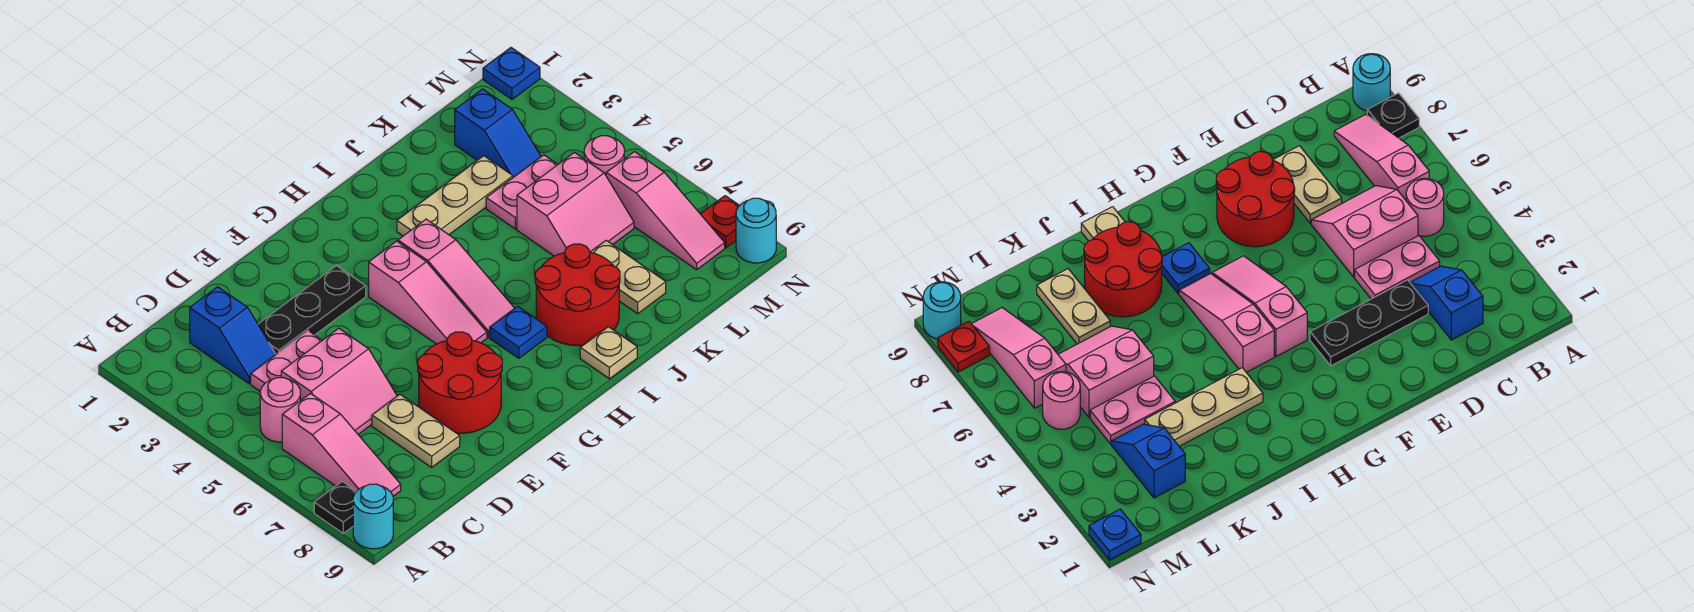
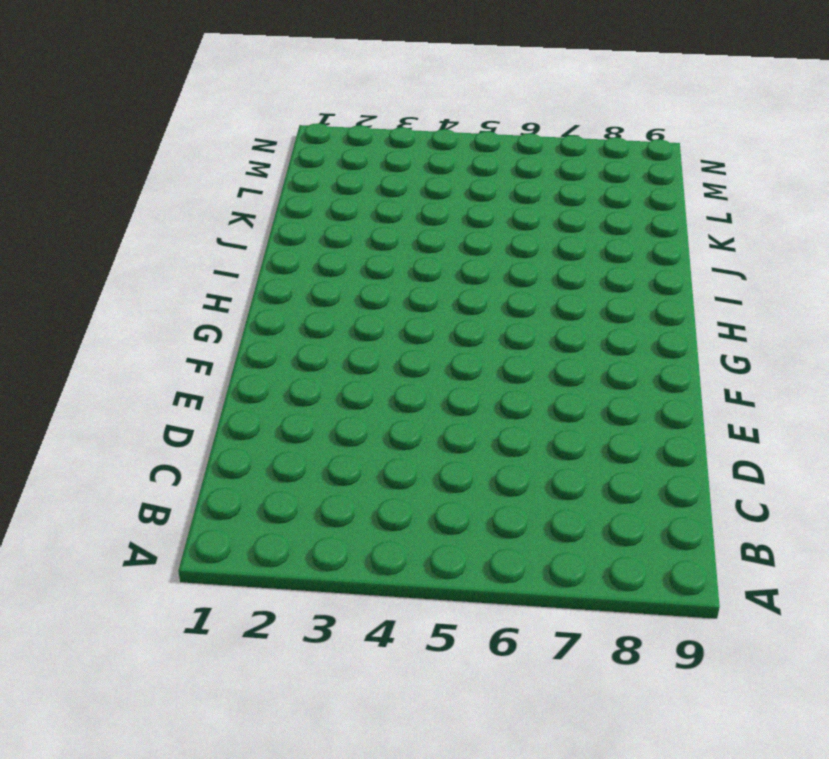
none -> black plate A8 level 1
none -> cyan round brick A9 level 1
none -> pink round brick B5 level 1

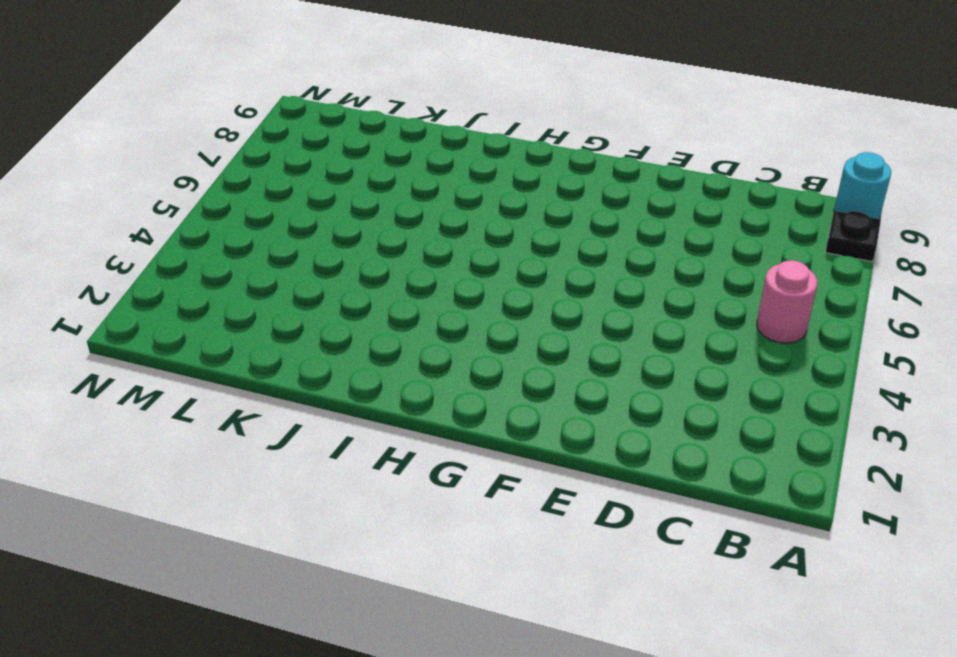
none -> pink slope B6:B8 level 1 top 6
none -> blue slope C2:C3 level 1 top 2
none -> pink plate C4:D4 level 1

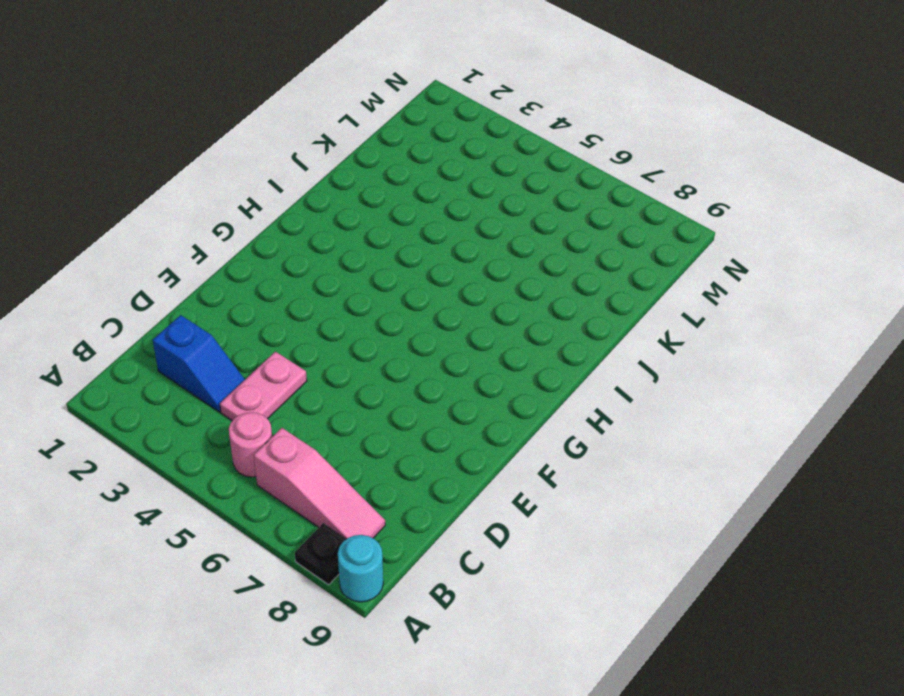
none -> pink slope C5:D6 level 1 top 5
none -> black plate D3:F3 level 1
none -> tan plate D7:D8 level 1

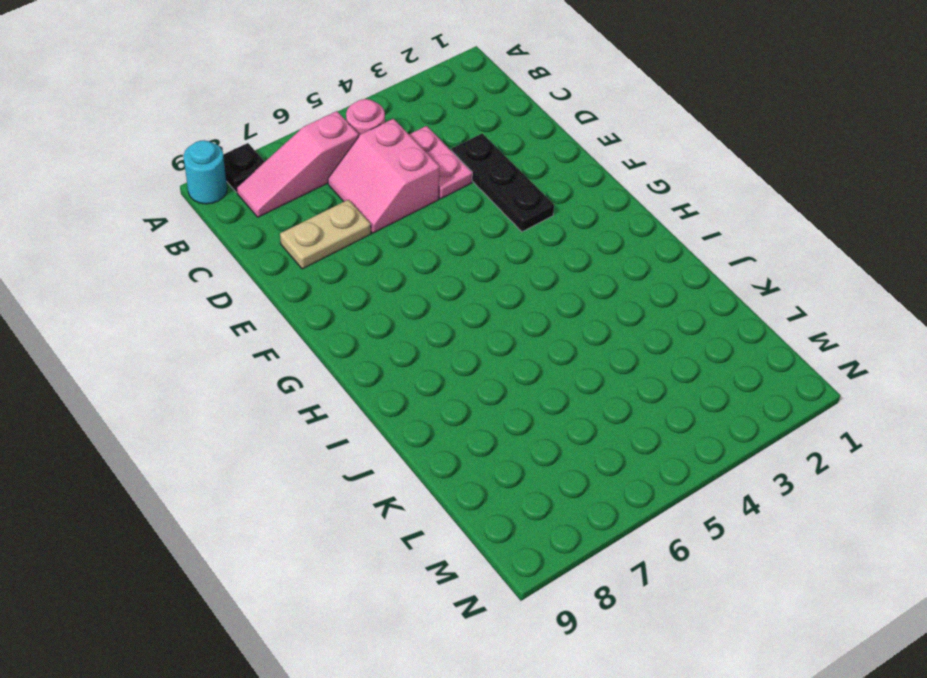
none -> blue slope C2:C3 level 1 top 2
none -> red round brick E7:F8 level 1
none -> pink slope G4:G6 level 1 top 4

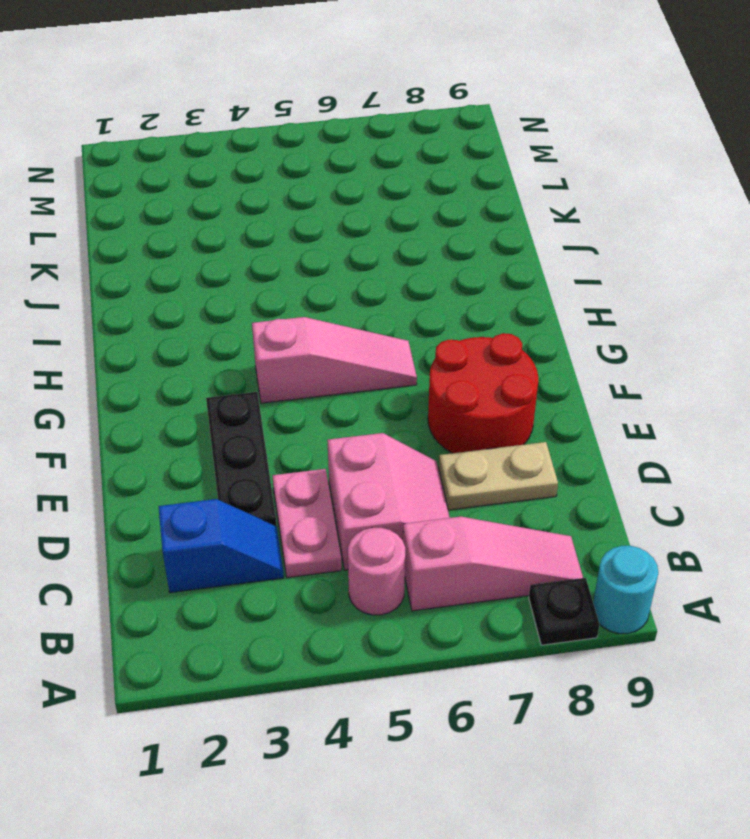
none -> pink slope H4:H6 level 1 top 4
none -> blue plate H7 level 1
none -> tan plate I3:K3 level 1

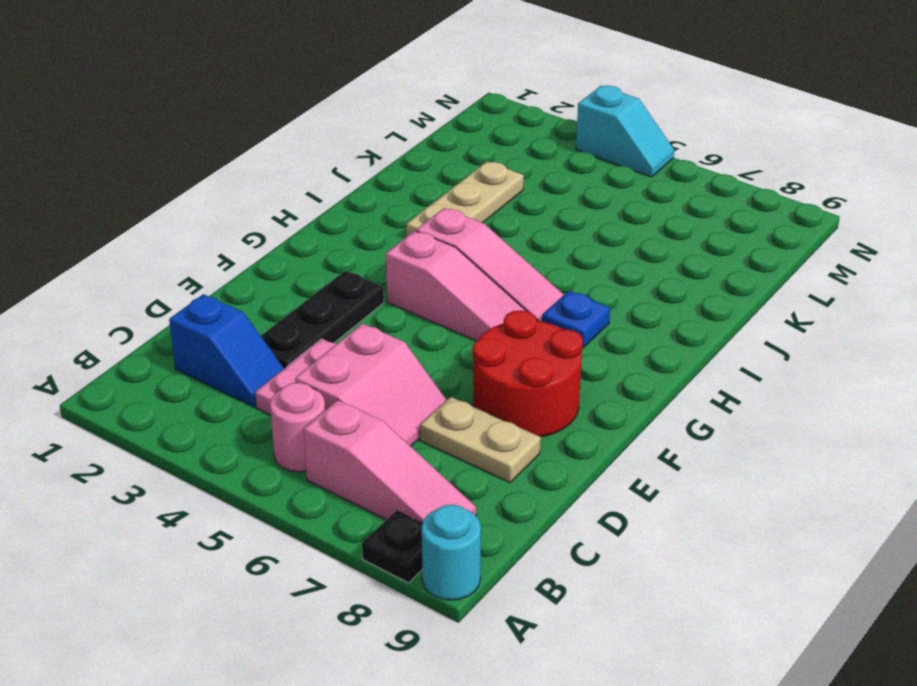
cyan slope N4:N5 level 1 top 4 -> none
none -> red round brick I7:J8 level 1
none -> tan plate I9 level 1
none -> pink plate K4:L4 level 1

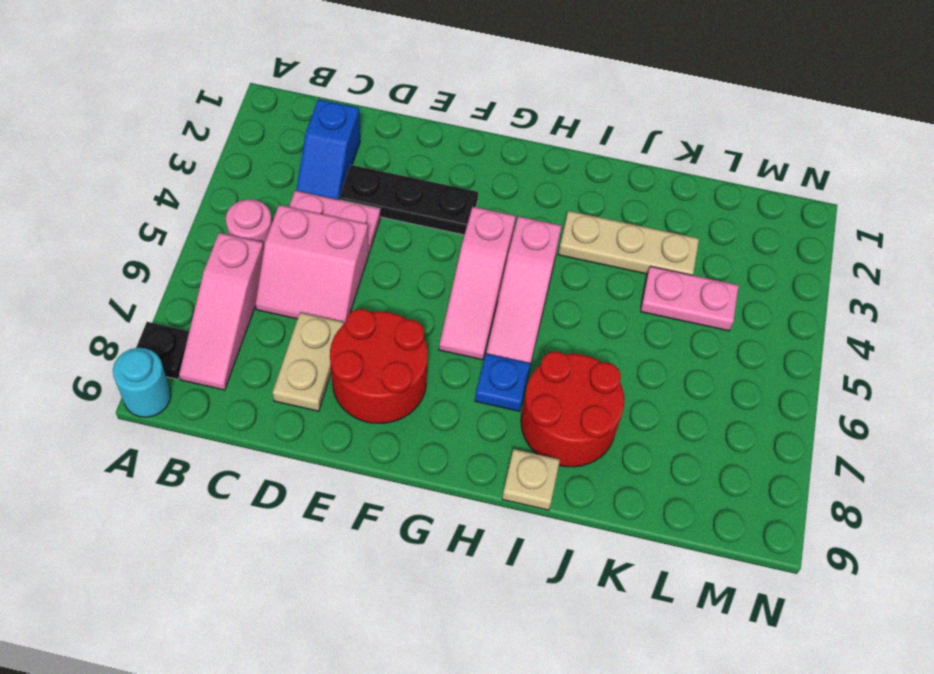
none -> pink slope K5:L6 level 1 top 5
none -> tan plate K7:K8 level 1
none -> blue slope L2:L3 level 1 top 2

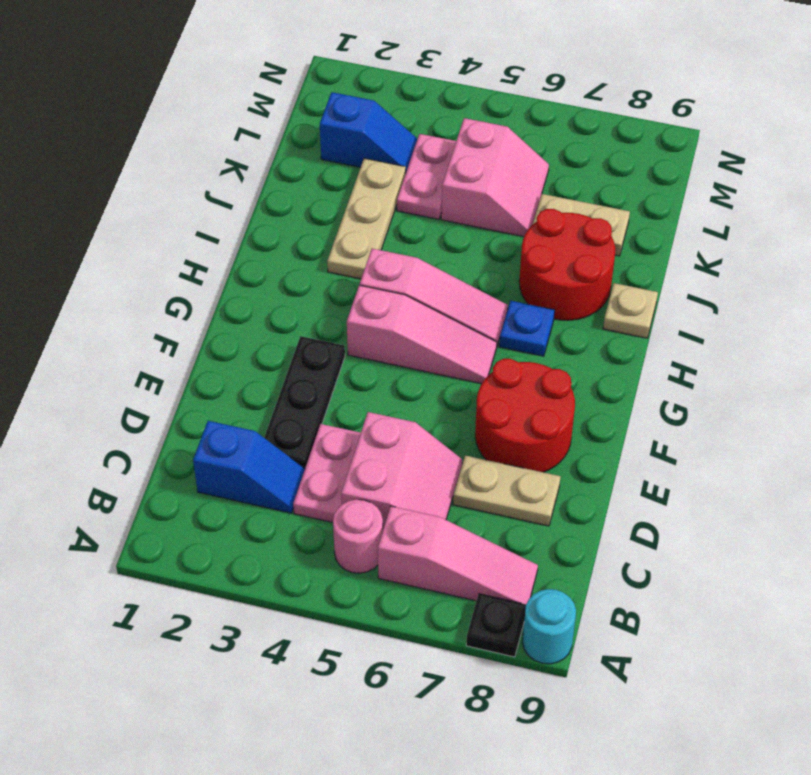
none -> pink round brick M5 level 1
none -> pink slope M6:M8 level 1 top 6
none -> blue plate N1 level 1

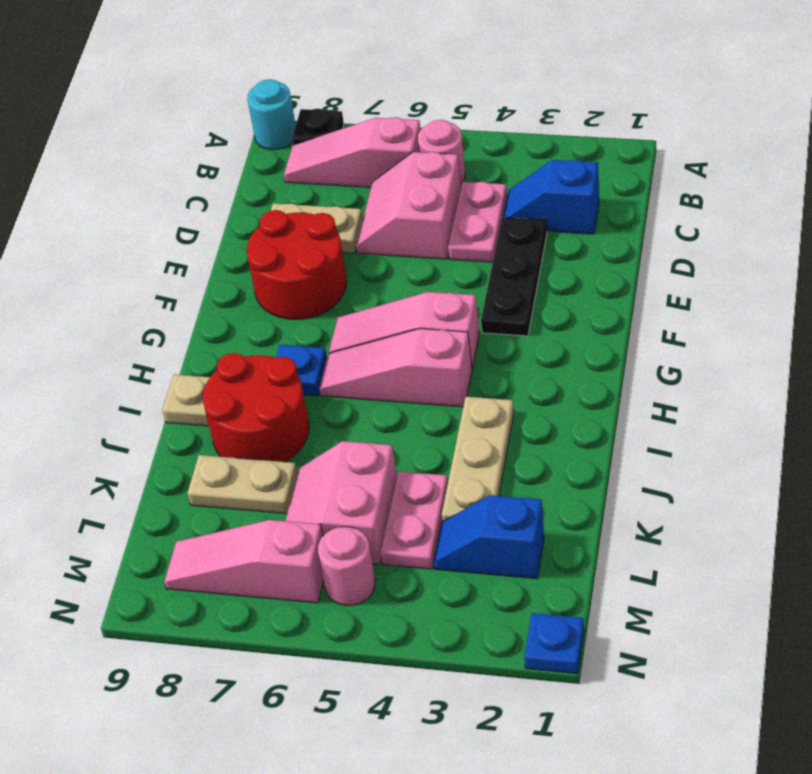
none -> red plate N8 level 1
none -> cyan round brick N9 level 1

